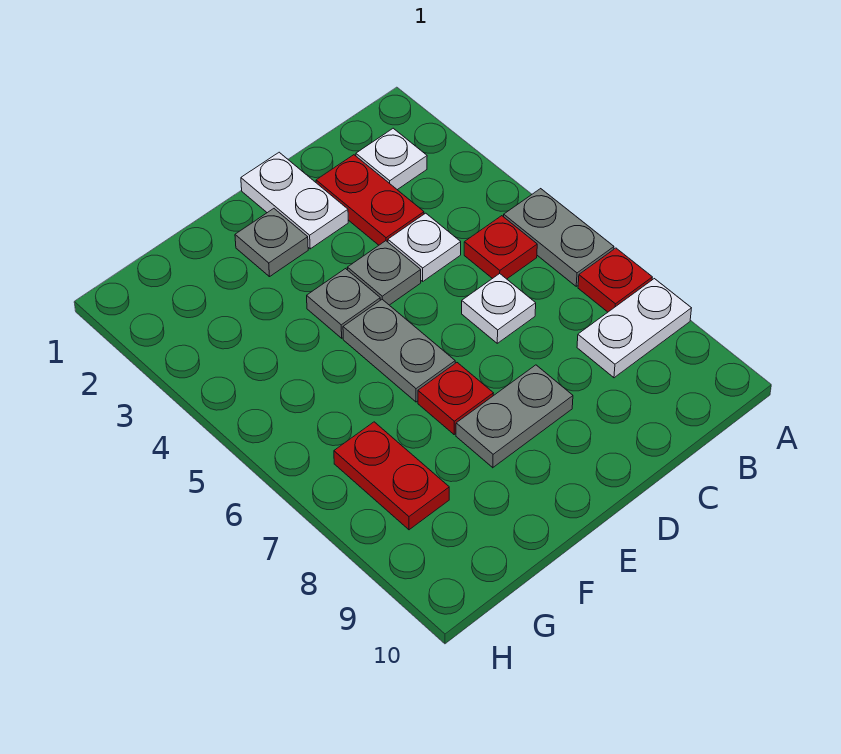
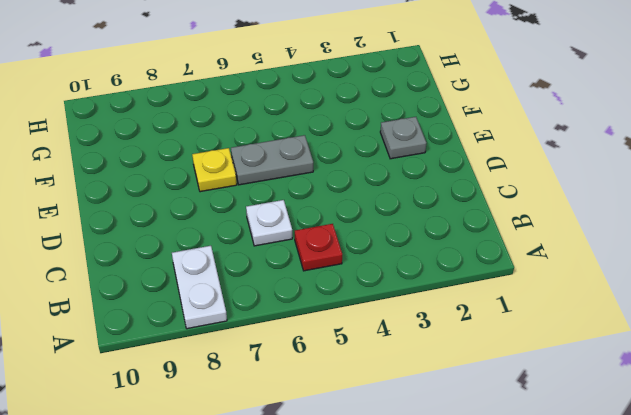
yellow plate E7 level 1 -> red plate E7 level 1
none -> grey plate A5:A6 level 1
none -> red plate A7 level 1
none -> white plate B2 level 1

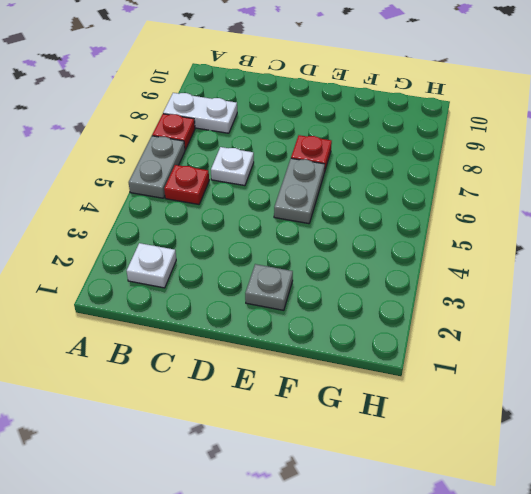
none -> red plate C2:C3 level 1
none -> white plate C4 level 1
none -> white plate D1:D2 level 1

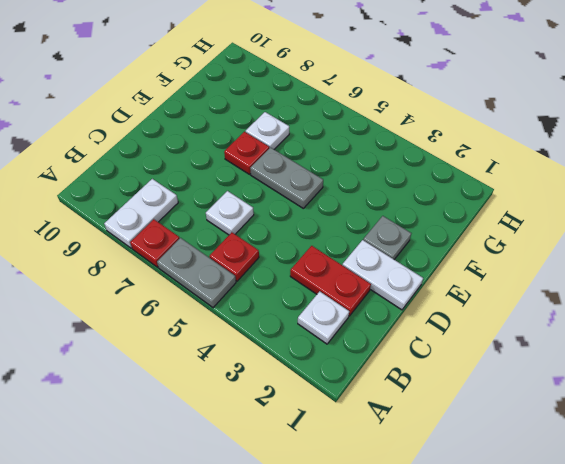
white plate F7 level 1 -> white plate C4 level 1
none -> grey plate D4 level 1
none -> grey plate D8:E8 level 1
none -> grey plate E4 level 1

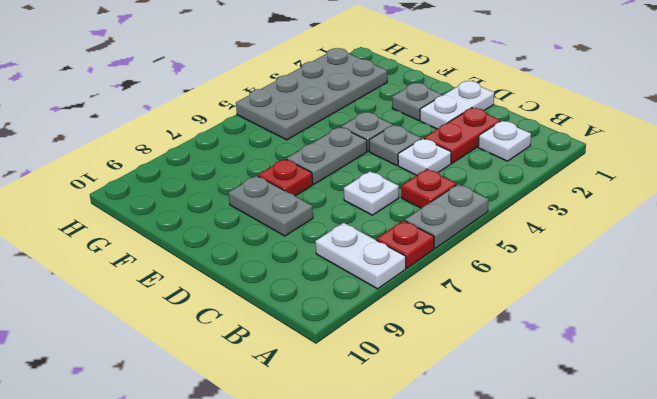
grey plate G2:H5 level 1 -> none
none -> red plate G7:G8 level 1

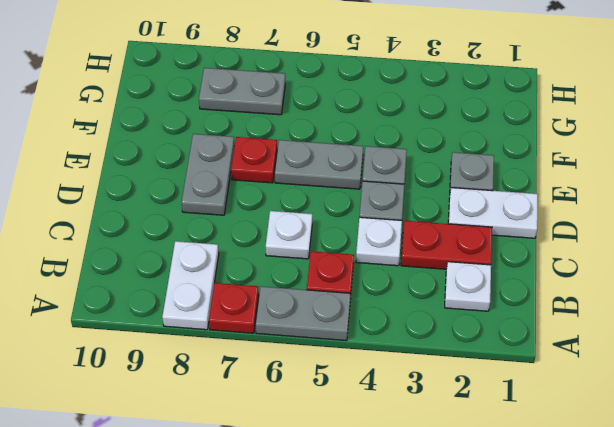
grey plate G7:G8 level 1 -> red plate G7:G8 level 1

